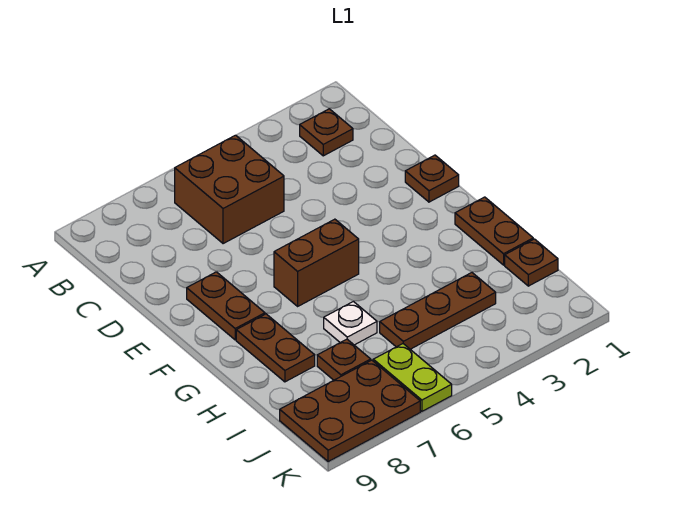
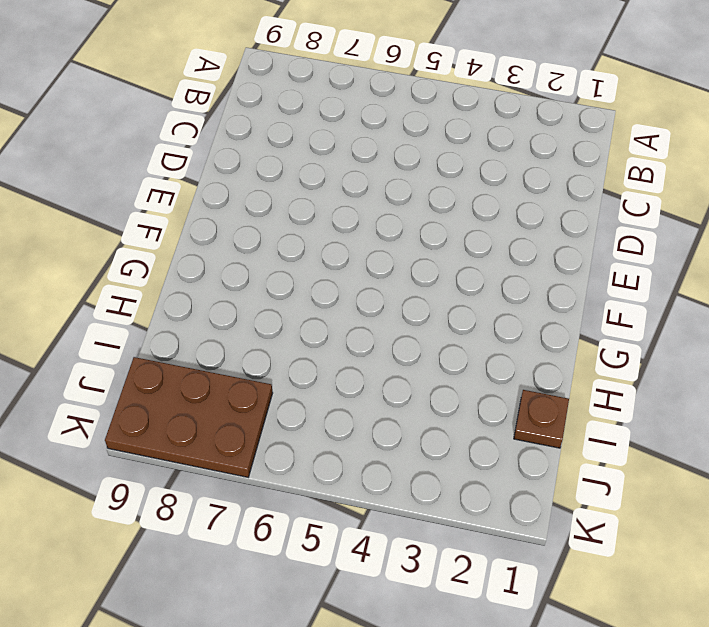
none -> brown plate B2 level 1
none -> brown brick B5:C6 level 1
none -> brown plate E1 level 1

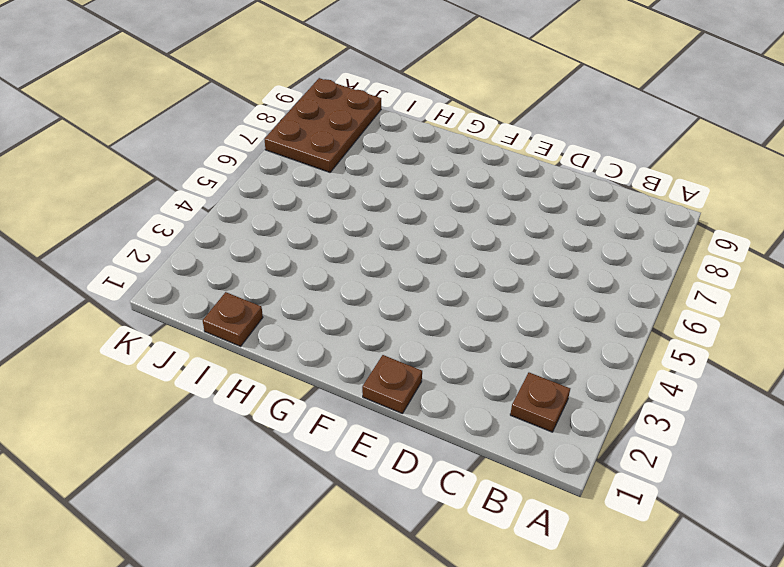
none -> brown brick B5:C6 level 1
none -> brown plate E8:F8 level 1
none -> brown brick F5:F6 level 1

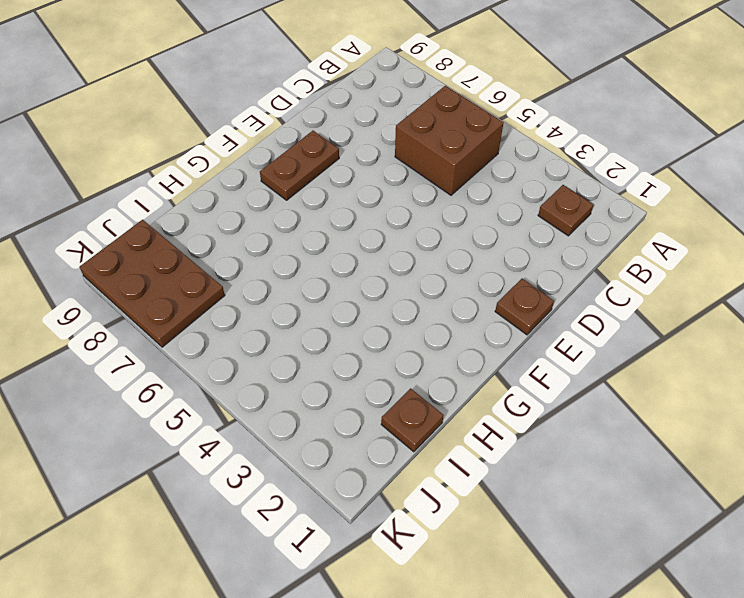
none -> brown brick F5:F6 level 1
none -> brown plate G1:H1 level 1
none -> brown plate G8:H8 level 1

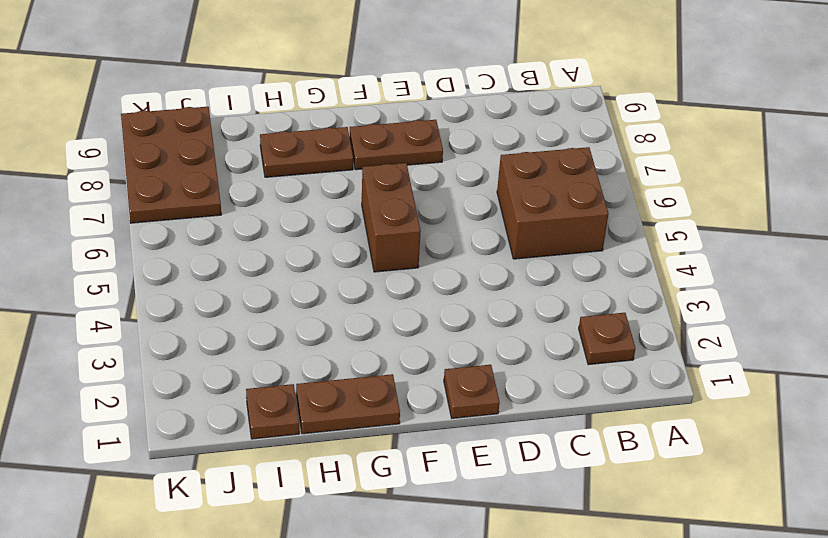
none -> white plate H6 level 1
none -> brown plate I3:I5 level 1
none -> brown plate I7 level 1

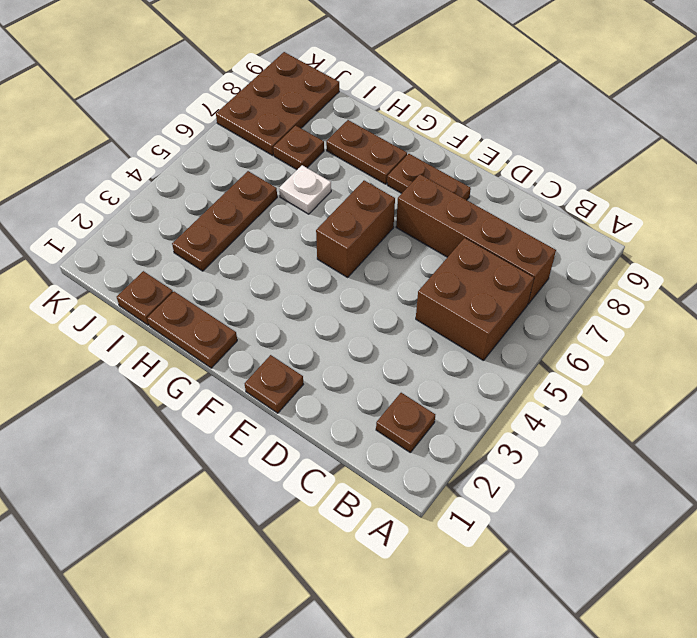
brown brick B7:E7 level 1 -> none
none -> lime plate J6:K6 level 1

